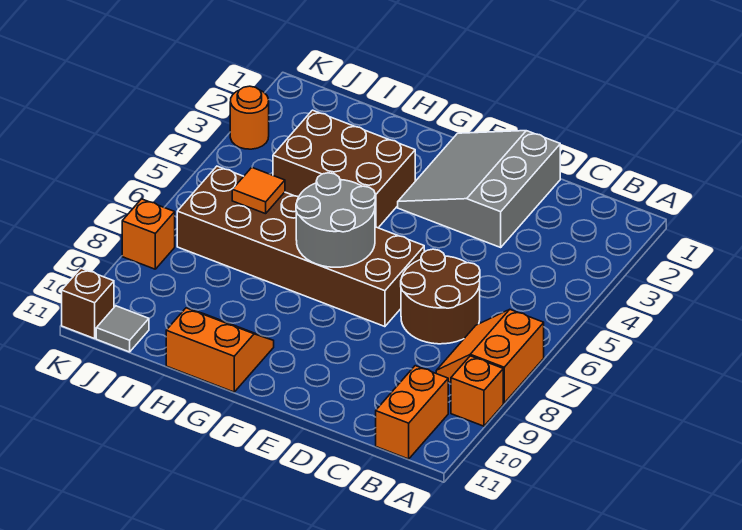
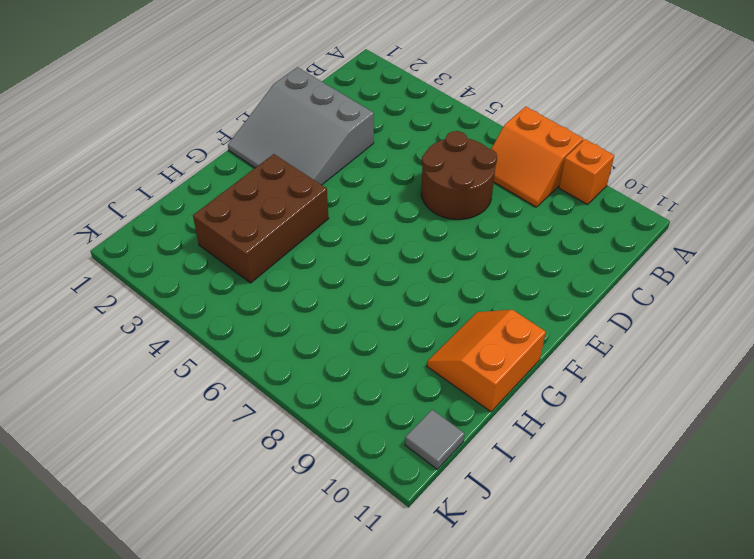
none -> orange brick B10:B11 level 1
none -> brown brick E6:J7 level 1
none -> orange round brick K3 level 1

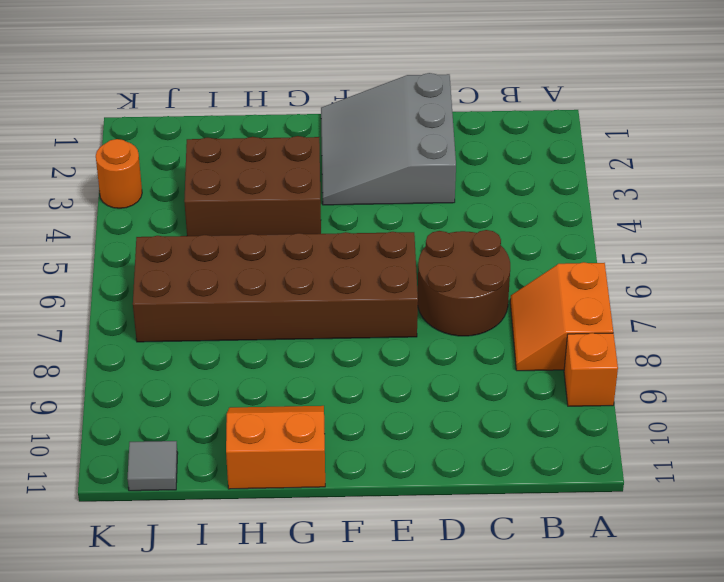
none -> orange brick B10:B11 level 1
none -> orange brick K8 level 1
none -> brown brick K11 level 1

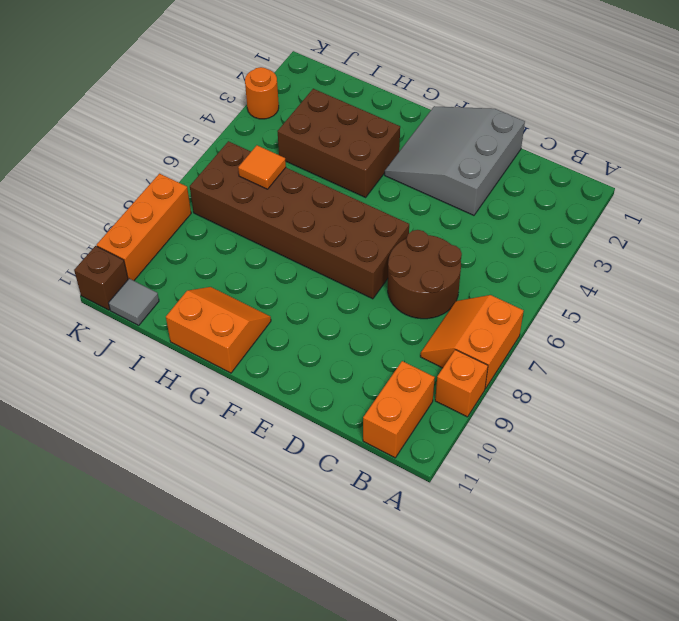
orange brick K8:K10 level 1 -> orange brick K8 level 1
none -> grey round brick F6:G7 level 2

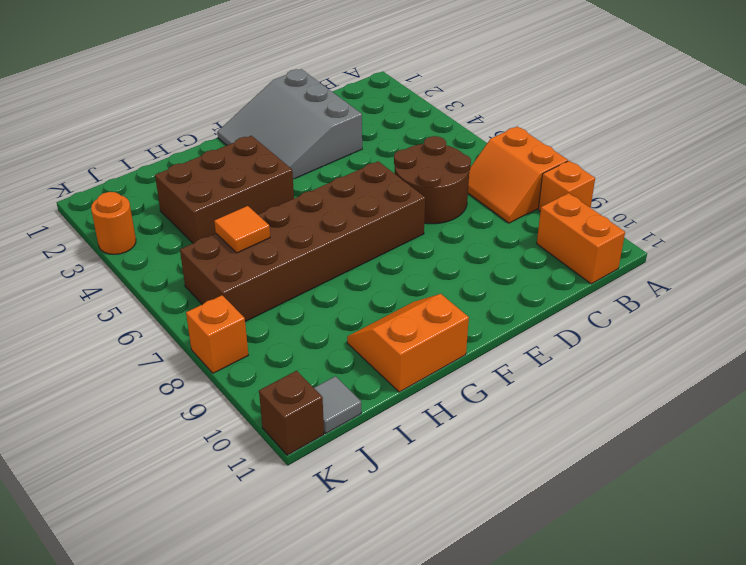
none -> grey round brick F6:G7 level 2

